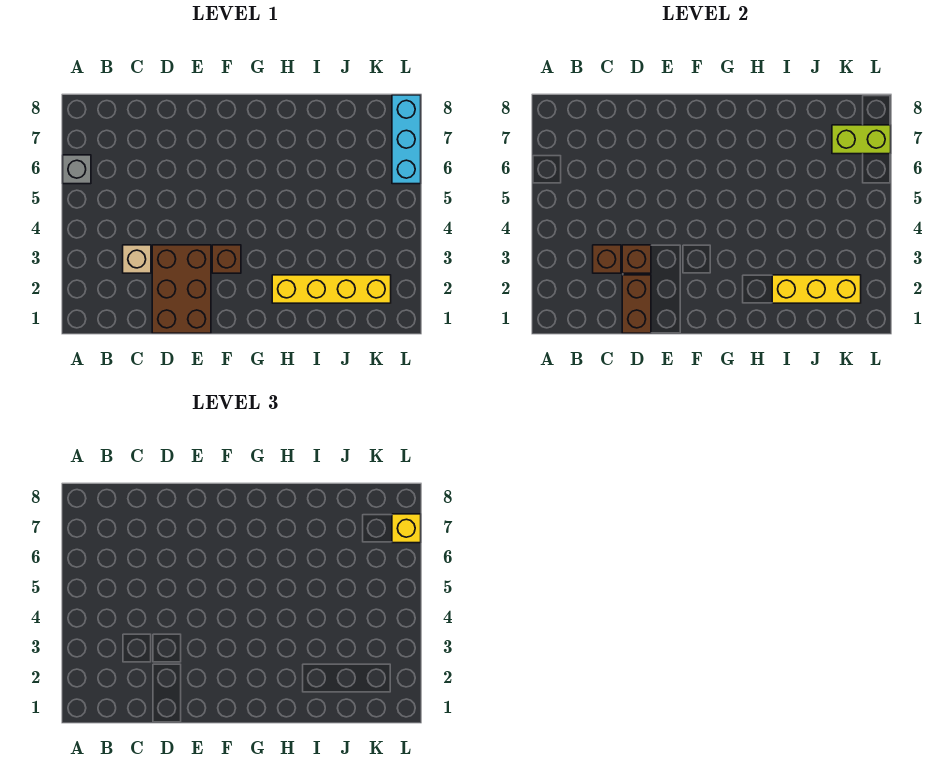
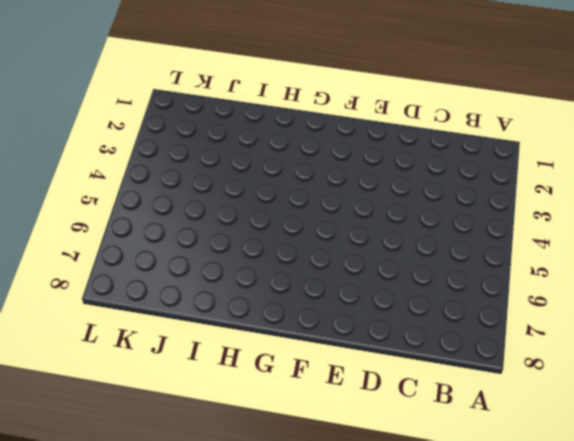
none -> grey brick A6 level 1
none -> tan brick C3 level 1
none -> brown brick D1:E3 level 1

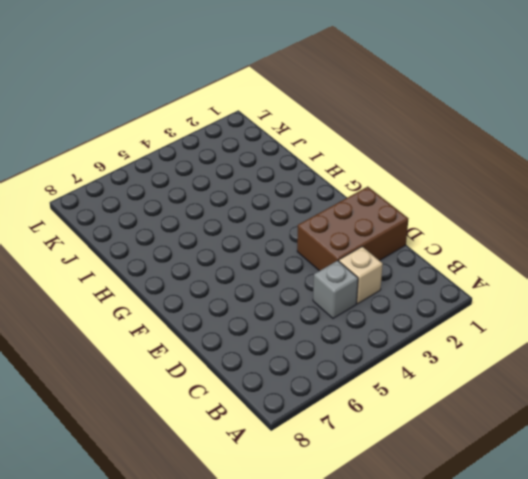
grey brick C4 level 1 -> grey brick A6 level 1
none -> brown brick F3 level 1
none -> yellow brick H2:K2 level 1
none -> cyan brick L6:L8 level 1

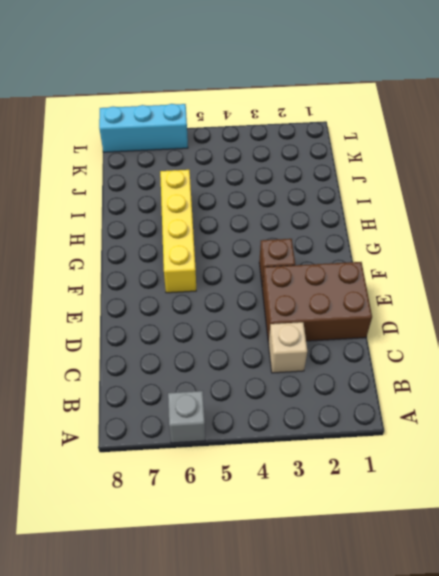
yellow brick F6:I6 level 1 -> yellow brick H2:K2 level 1
none -> brown brick C3 level 2
none -> brown brick D1:D2 level 2
none -> brown brick D3 level 2

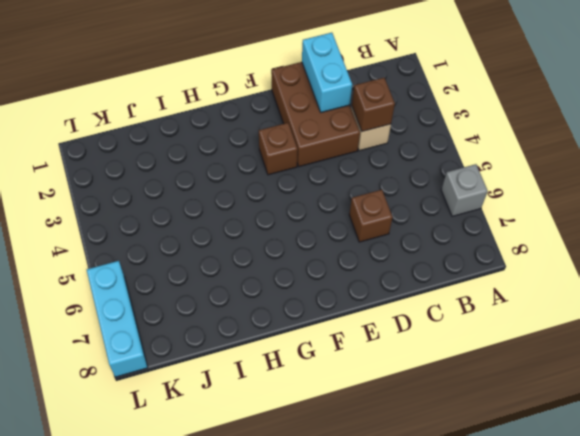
cyan brick D1:D2 level 2 -> brown brick D1:D2 level 2
brown brick D6 level 1 -> brown brick D3 level 2
none -> yellow brick H2:K2 level 1
none -> yellow brick I2:K2 level 2
none -> lime brick K7:L7 level 2

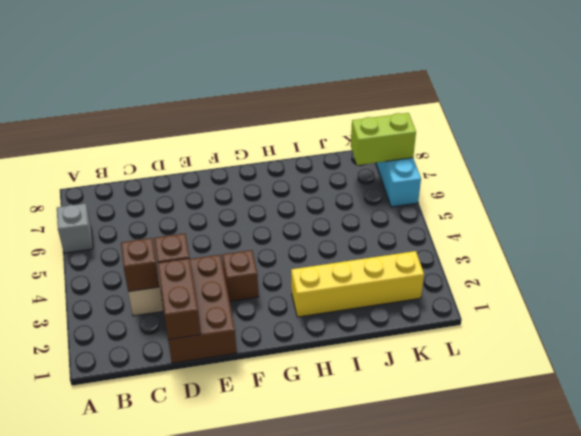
none -> yellow brick I2:K2 level 2
none -> yellow brick L7 level 3

